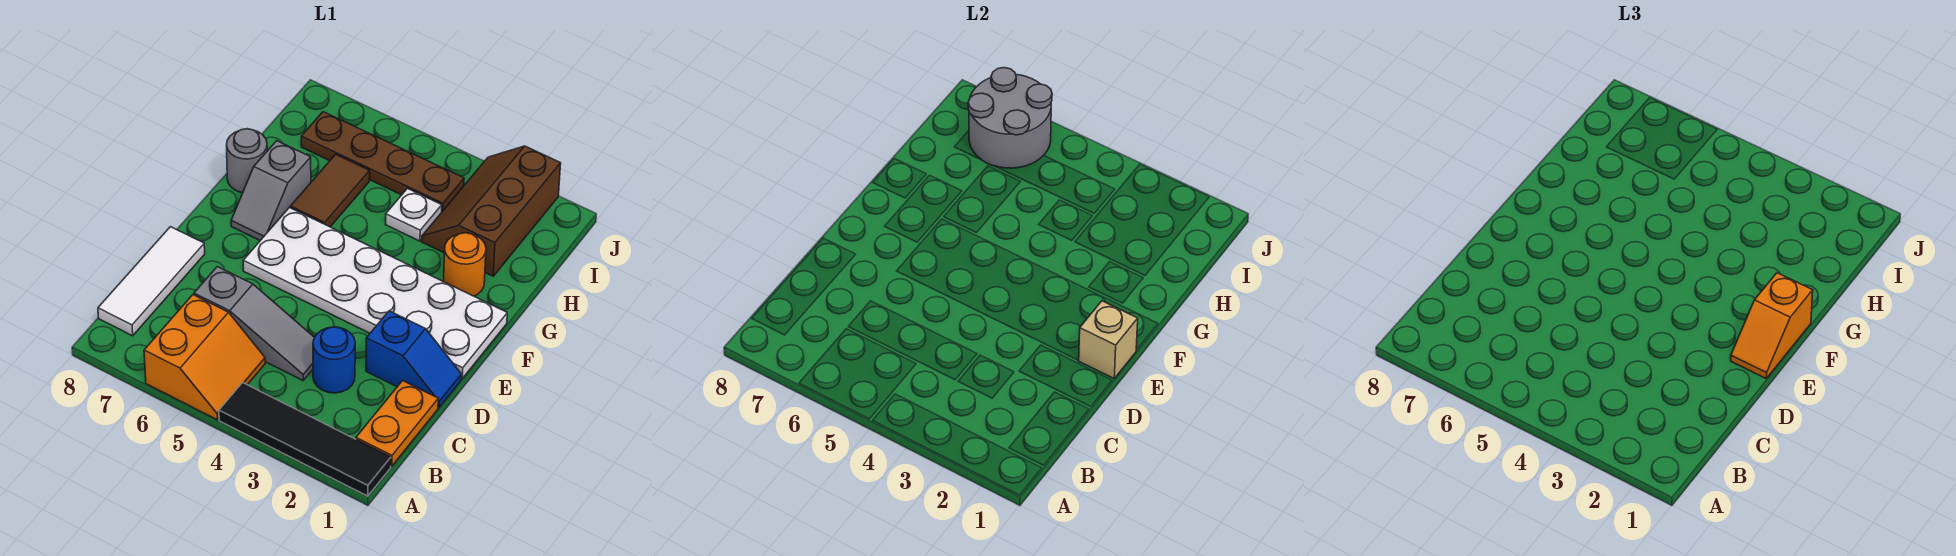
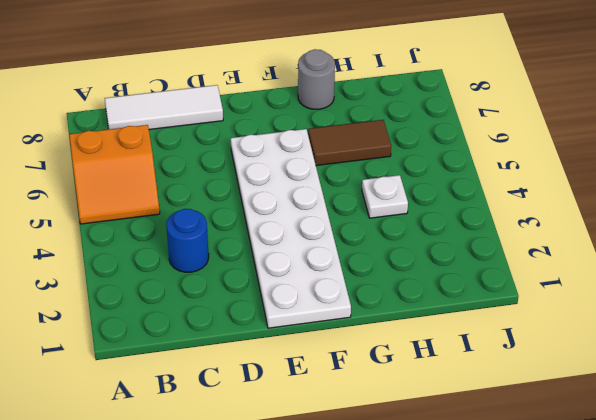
none -> black tile A1:A4 level 1
none -> orange plate B1:C1 level 1
none -> grey slope C4:C6 level 1 top 6

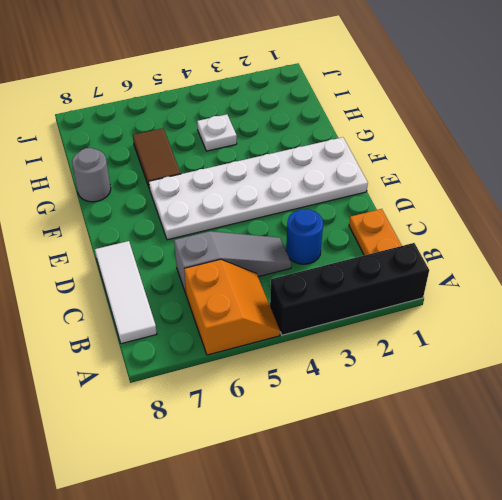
black brick A1:A4 level 1 -> black tile A1:A4 level 1
none -> blue slope D1:D2 level 1 top 2
none -> grey slope F7:G7 level 1 top G
none -> orange round brick G2 level 1

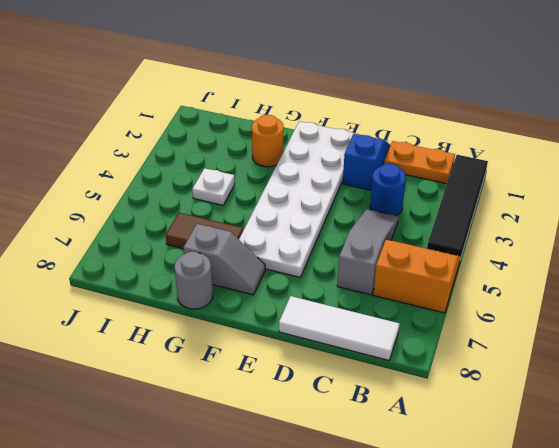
none -> brown slope H2:J3 level 1 top 2
none -> brown plate I4:I7 level 1
none -> tan brick E1 level 2

